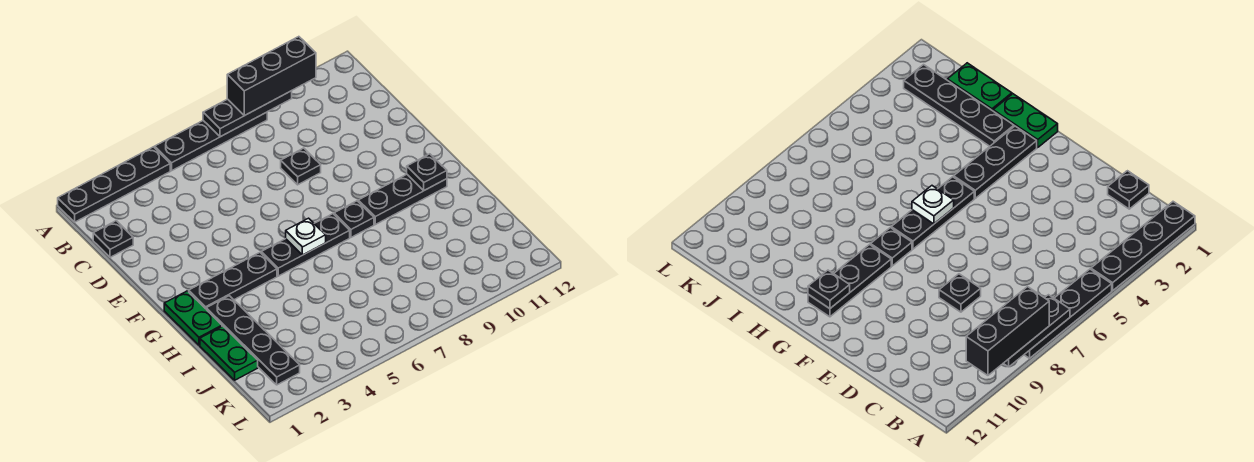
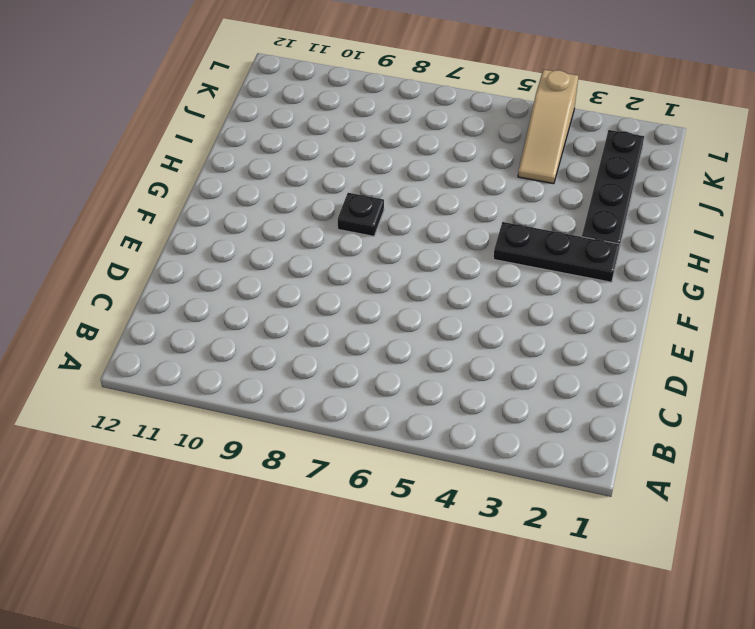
tan slope J4:L4 level 1 top L -> none
none -> black plate A1:A4 level 1
none -> black plate A5:A8 level 1
none -> black plate C1 level 1

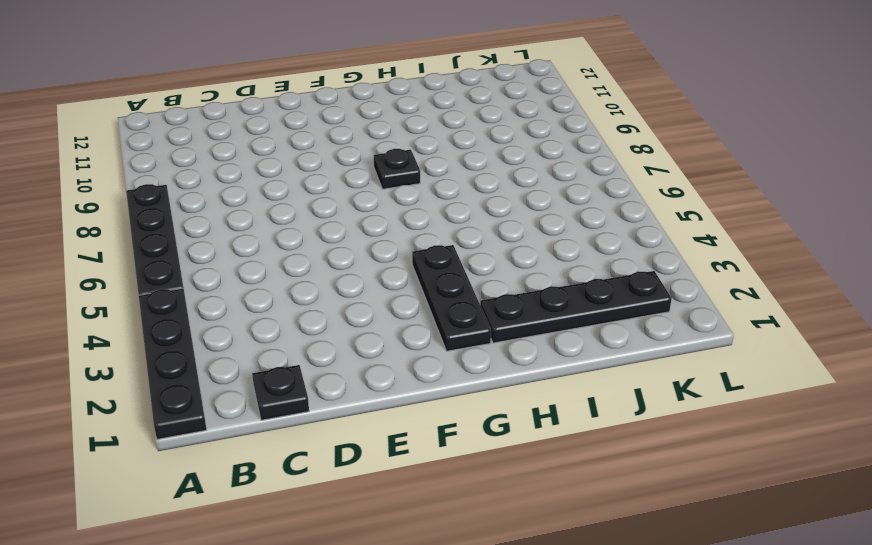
none -> black plate D8 level 1
none -> green plate G1:H1 level 1
none -> black plate G5:G7 level 1

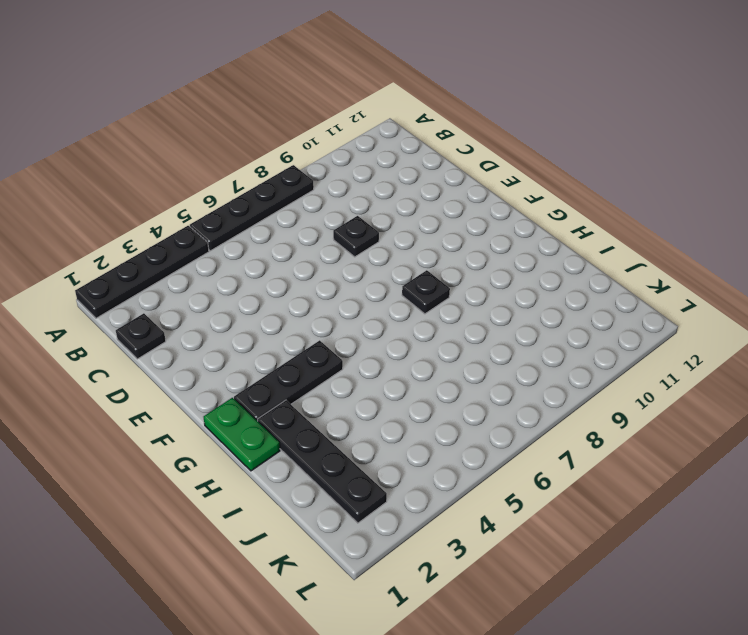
none -> black plate G5:G7 level 1
none -> black plate G9:G11 level 1
none -> green plate I1:J1 level 1

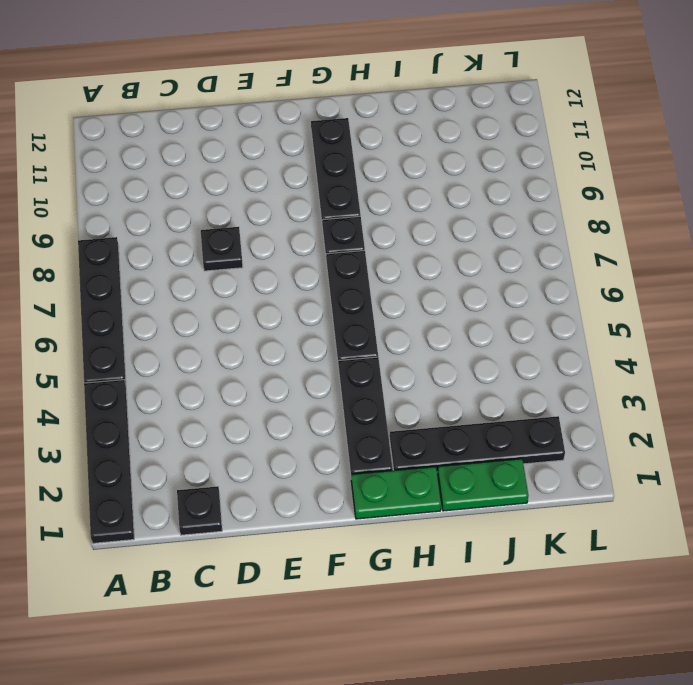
none -> black plate A7:A9 level 2
none -> white plate G6 level 2
none -> black plate G11 level 2

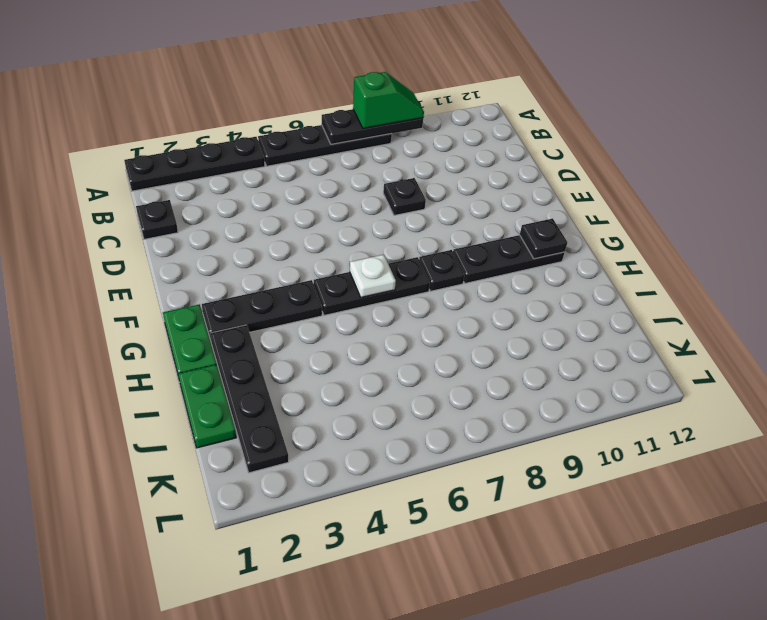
green slope A8:A9 level 3 top 8 -> black brick A8:A10 level 3

